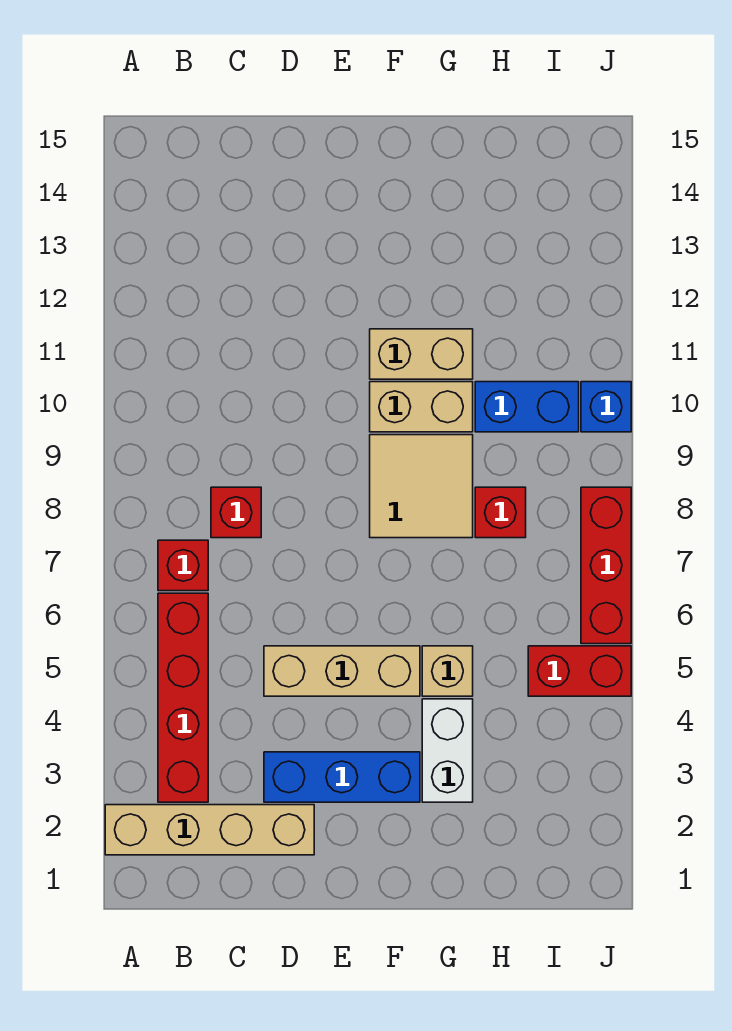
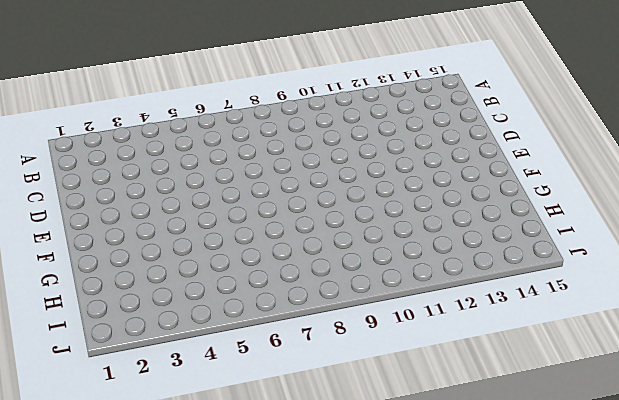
none -> tan brick A2:D2 level 1
none -> red brick B3:B6 level 1
none -> red brick B7 level 1

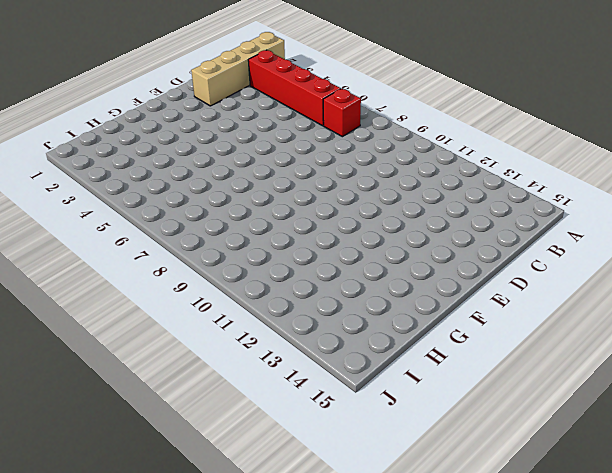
none -> red brick C8 level 1
none -> blue brick D3:F3 level 1
none -> tan brick D5:F5 level 1

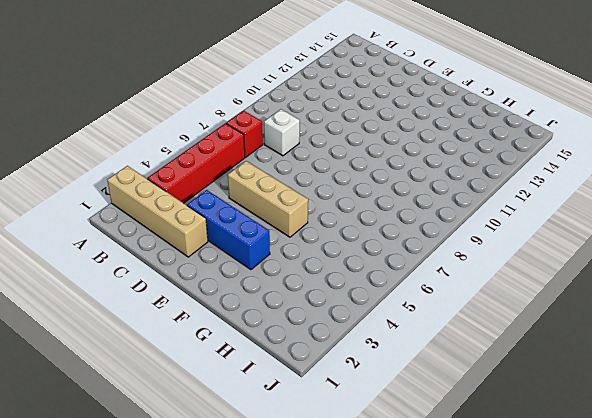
white brick C8 level 1 -> red brick C8 level 1
none -> tan tile F8:G9 level 1
none -> tan brick F10:G10 level 1
none -> tan brick F11:G11 level 1

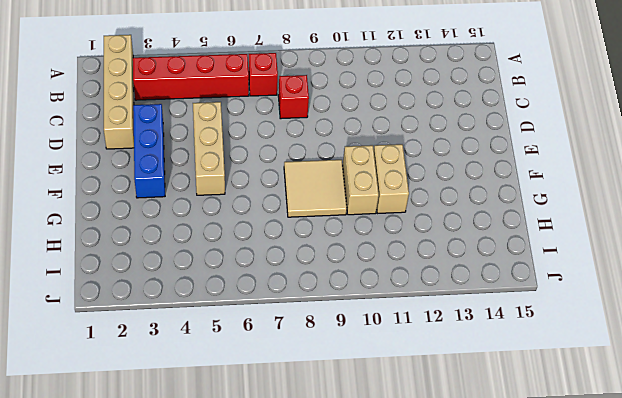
none -> white brick G3:G4 level 1
none -> tan brick G5 level 1
none -> red brick H8 level 1

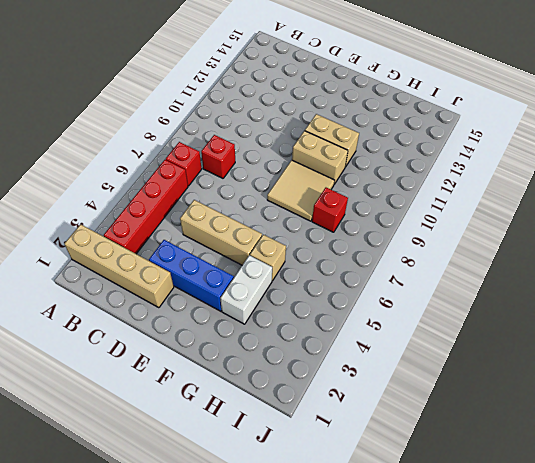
none -> blue brick H10:I10 level 1
none -> red brick I5:J5 level 1
none -> red brick J6:J8 level 1

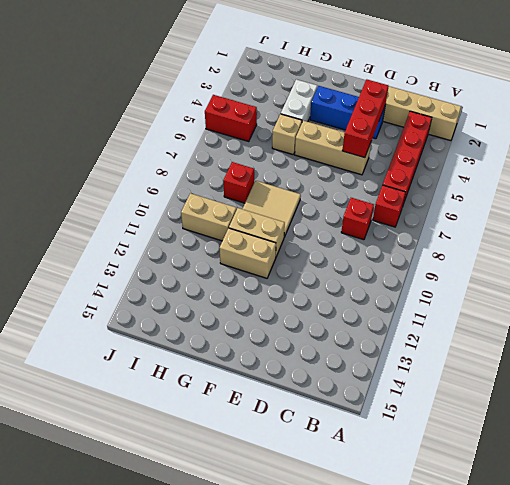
red brick D3:D5 level 2 -> red brick J6:J8 level 1
tan brick H10:I10 level 1 -> blue brick H10:I10 level 1
none -> blue brick J10 level 1

